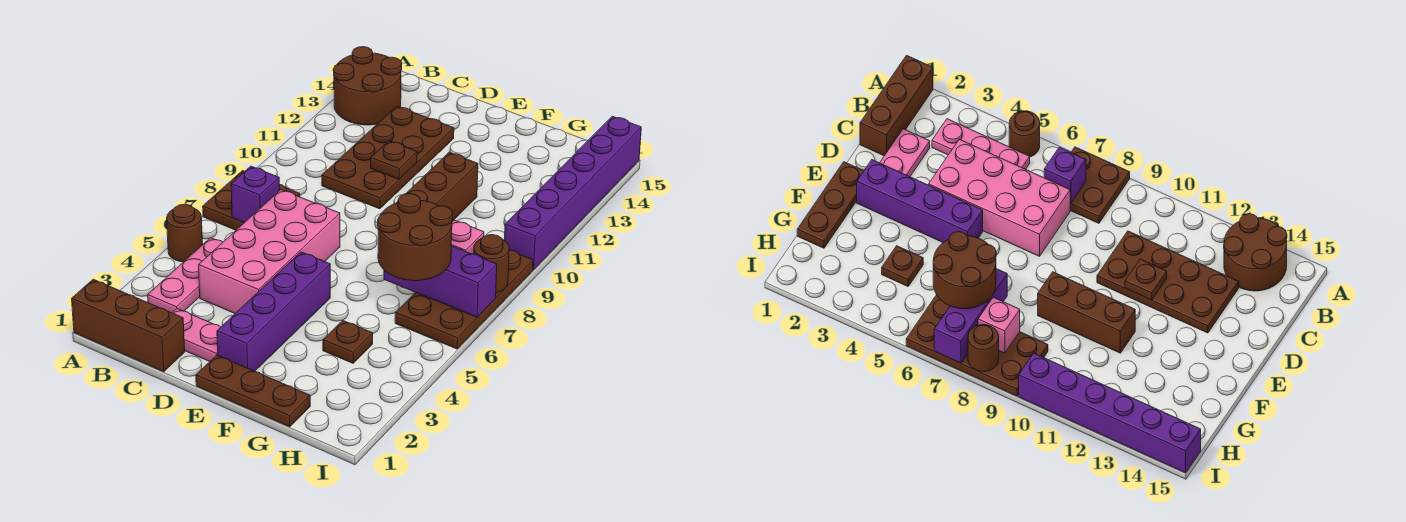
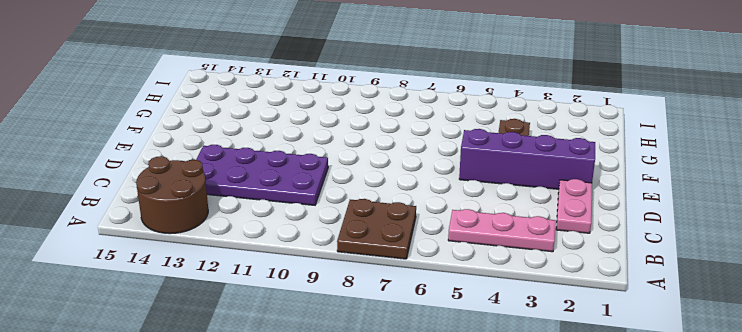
purple plate C10:D13 level 1 -> brown plate C10:D13 level 1
none -> brown brick A1:C1 level 1
none -> brown round brick A5 level 1
none -> pink brick C4:D7 level 1

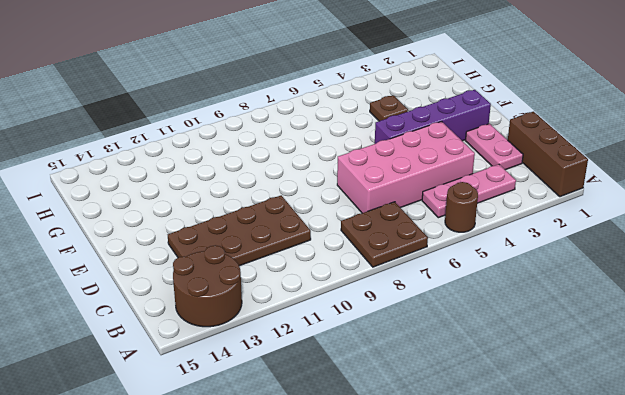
none -> brown plate E1:G1 level 1
none -> brown brick F9:F11 level 1
none -> brown plate H6:I9 level 1

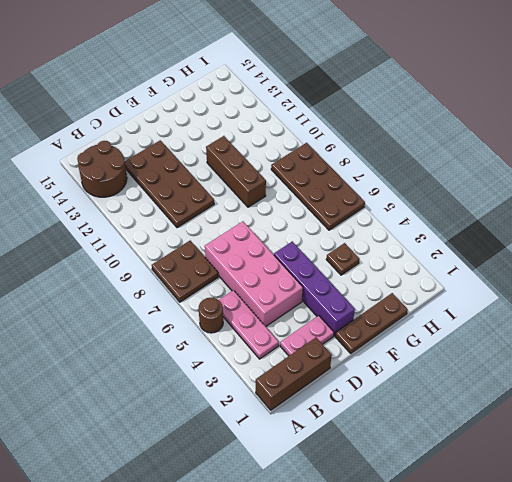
none -> purple brick I10:I15 level 1
none -> purple brick B7 level 2
none -> brown plate D11 level 2

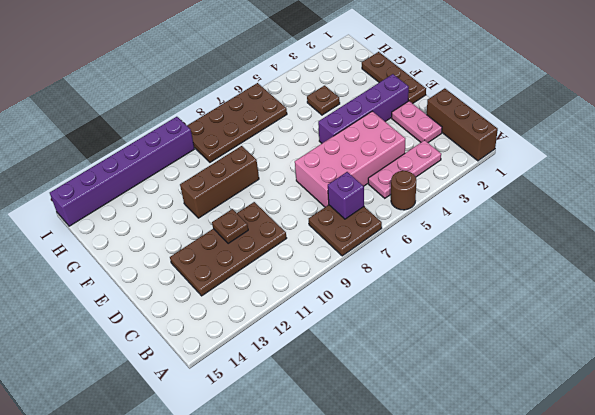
none -> brown round brick A13:B14 level 1
none -> purple brick G7:I7 level 2
none -> pink brick H8 level 2

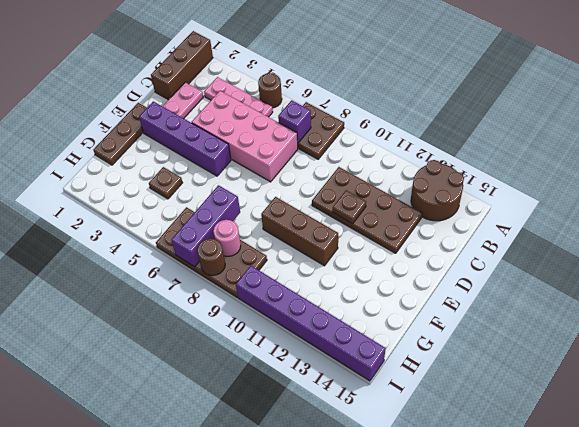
pink round brick H8 level 2 -> pink brick H8 level 2
none -> brown round brick G6:H7 level 3

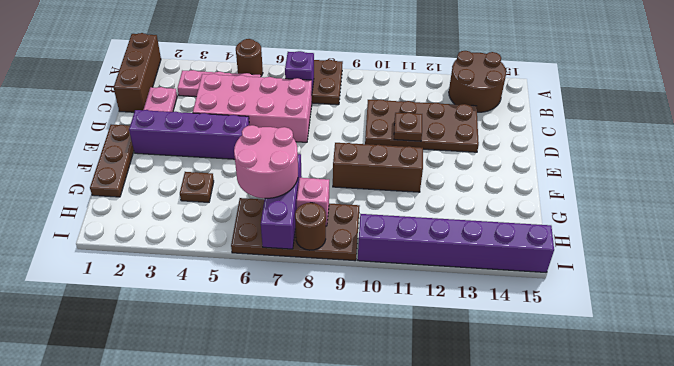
pink round brick G6:H7 level 3 -> brown round brick G6:H7 level 3

